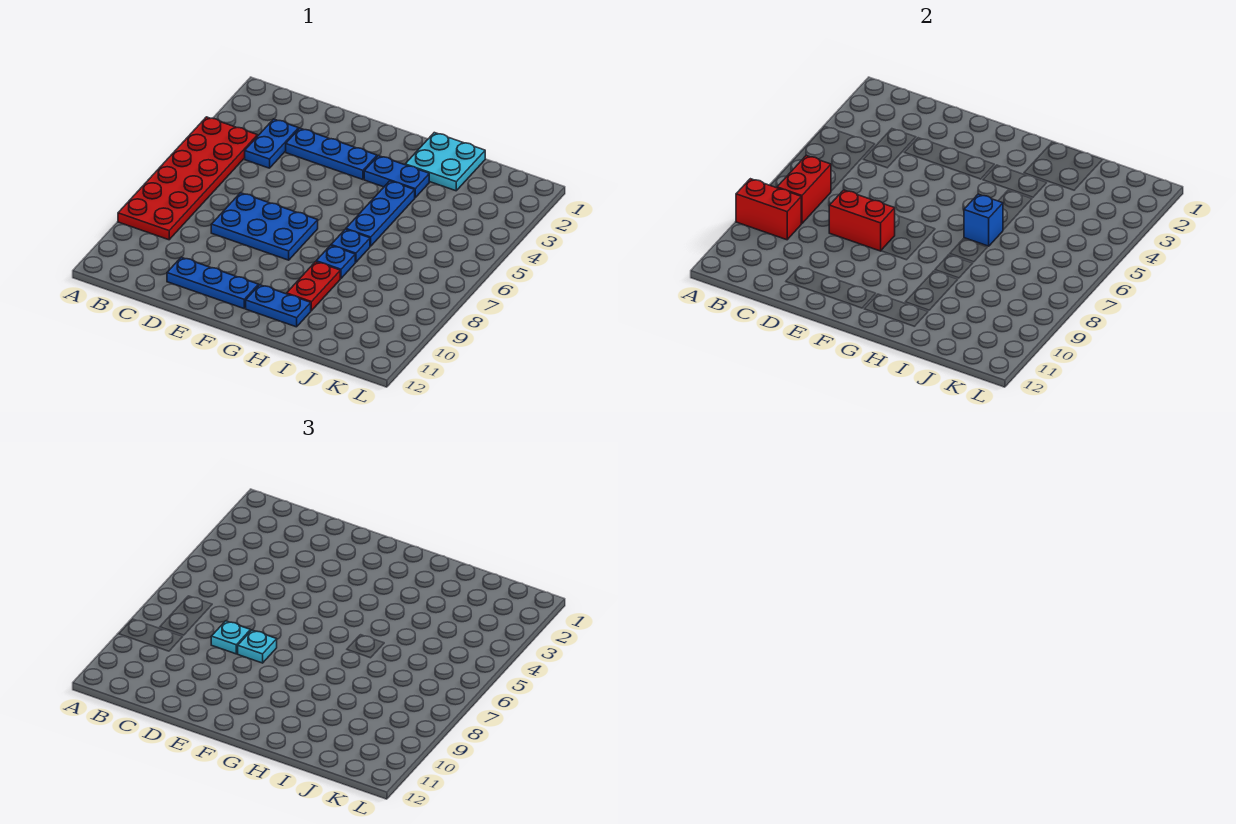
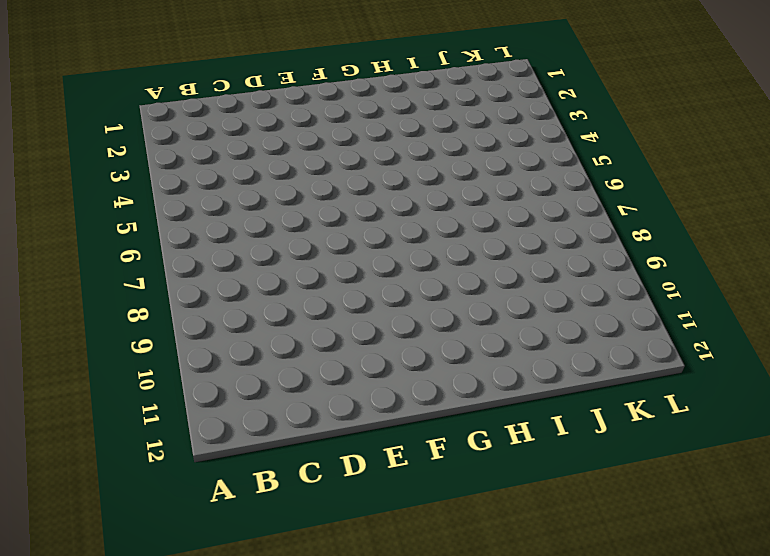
none -> red plate A4:B9 level 1
none -> blue plate C3:C4 level 1
none -> blue plate D3:F3 level 1

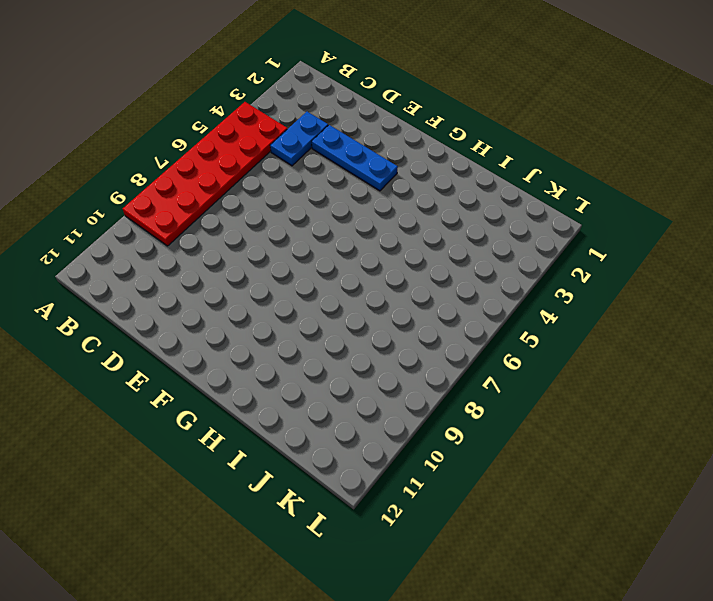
none -> blue plate D7:F8 level 1
none -> blue plate D11:F11 level 1
none -> blue plate G3:H3 level 1

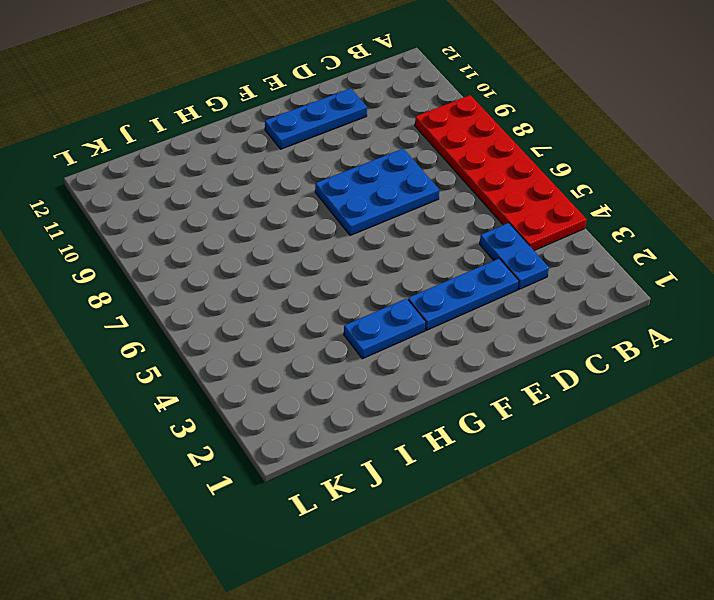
none -> blue plate G11:H11 level 1
none -> cyan plate H1:I2 level 1
none -> blue plate H4:H6 level 1

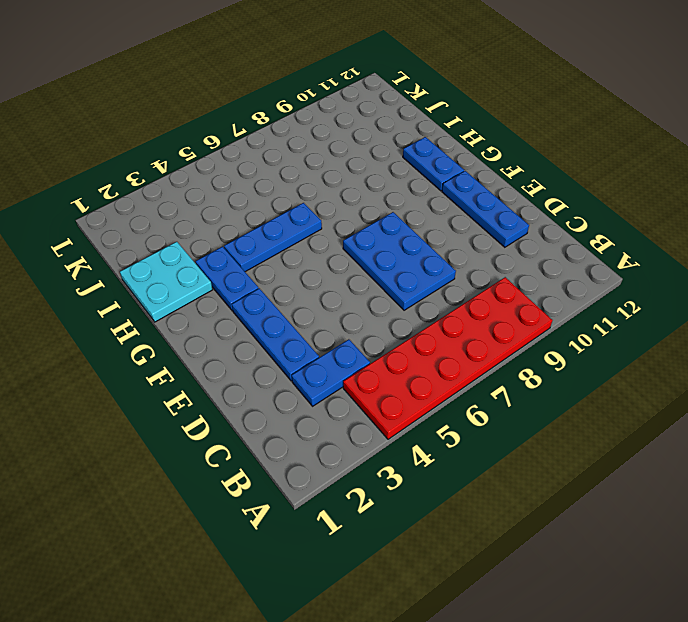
none -> blue plate H7 level 1
none -> blue plate H8 level 1
none -> red plate H9:H10 level 1

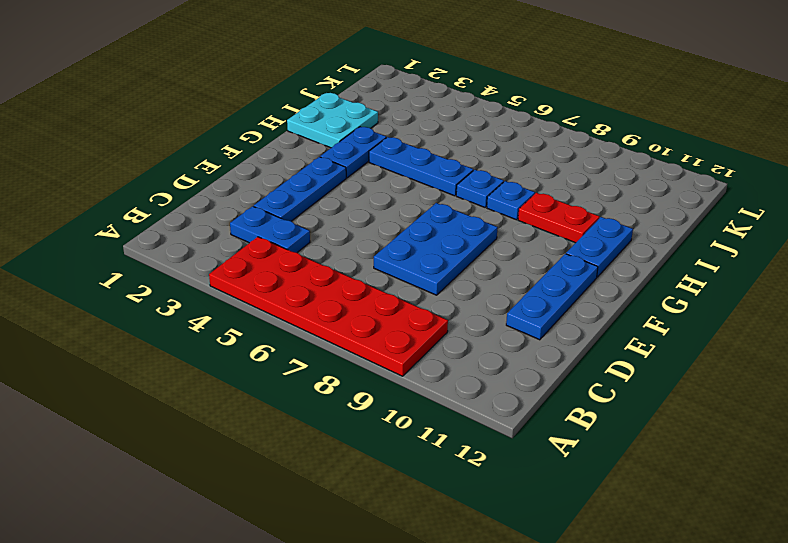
none -> red brick A9:B9 level 2
none -> red brick B7:B8 level 2
none -> red brick D8:E8 level 2

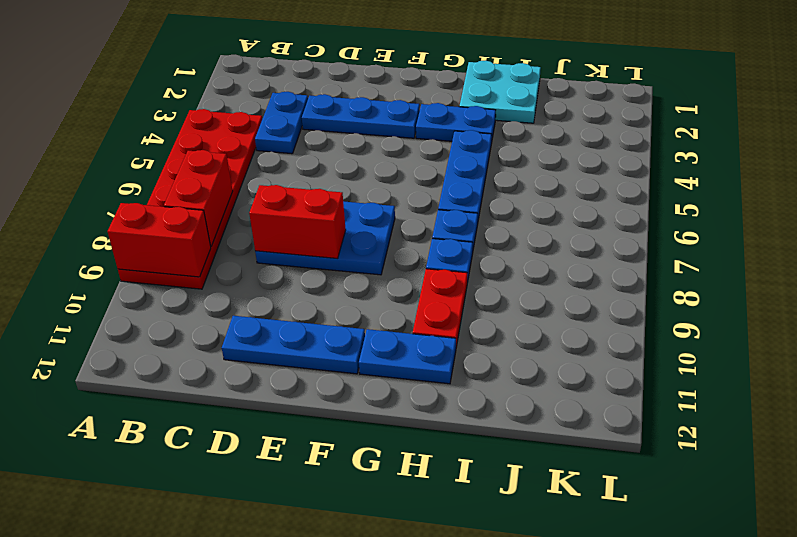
none -> blue brick H6 level 2
none -> cyan plate D8 level 3
none -> cyan plate E8 level 3

